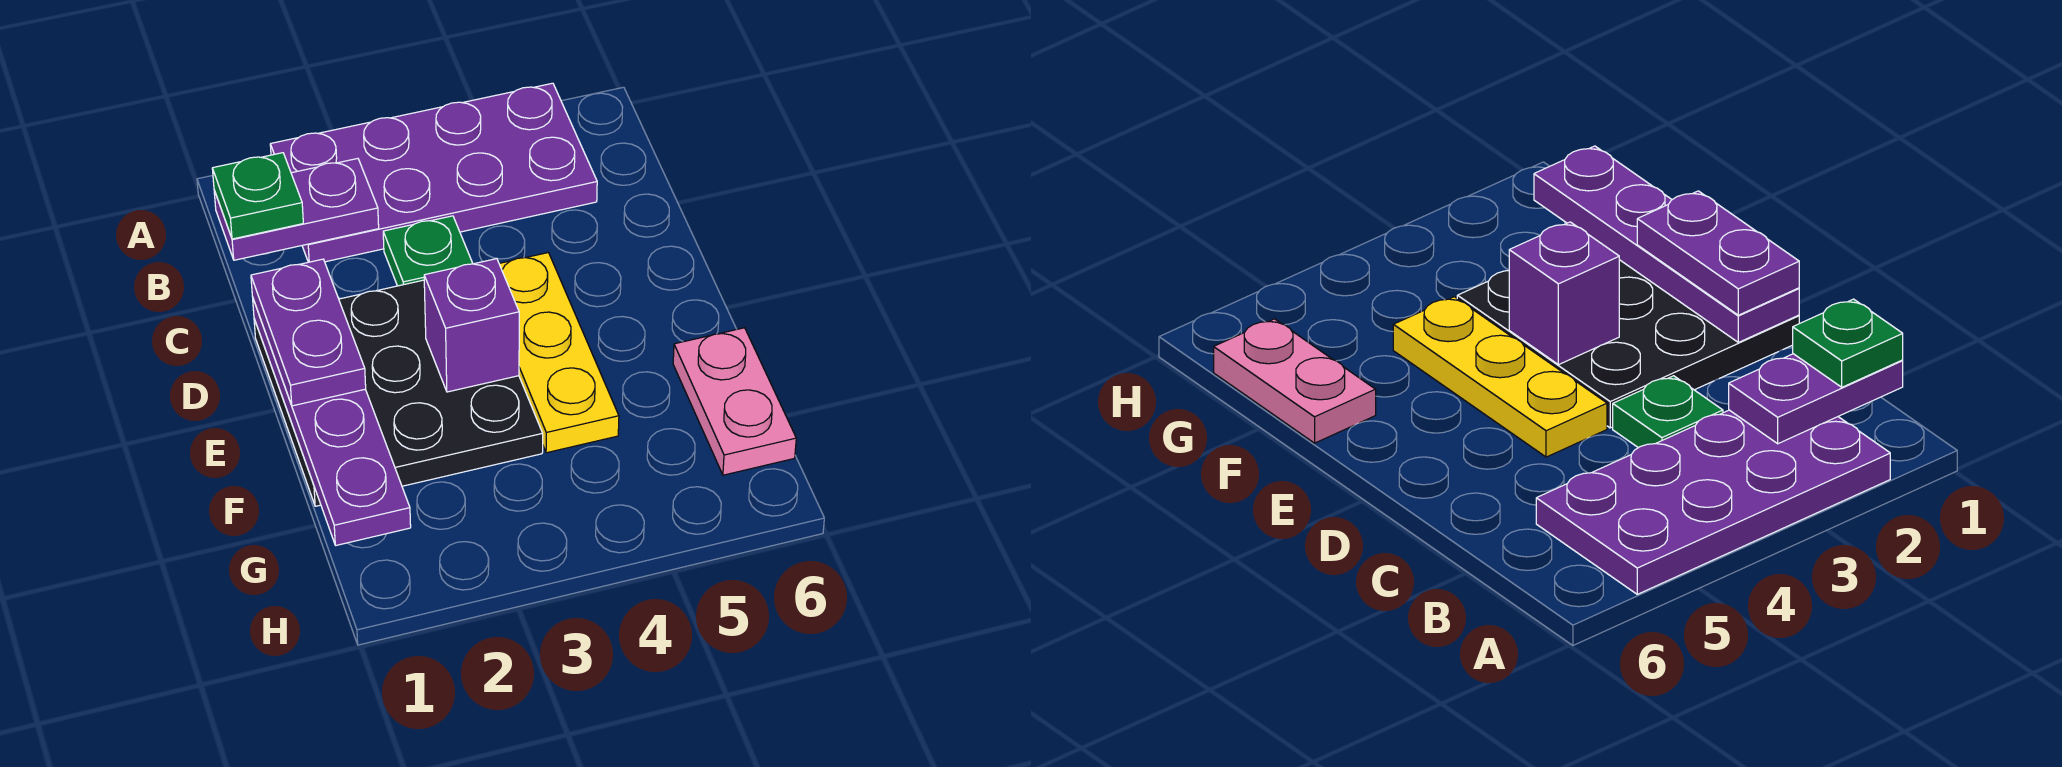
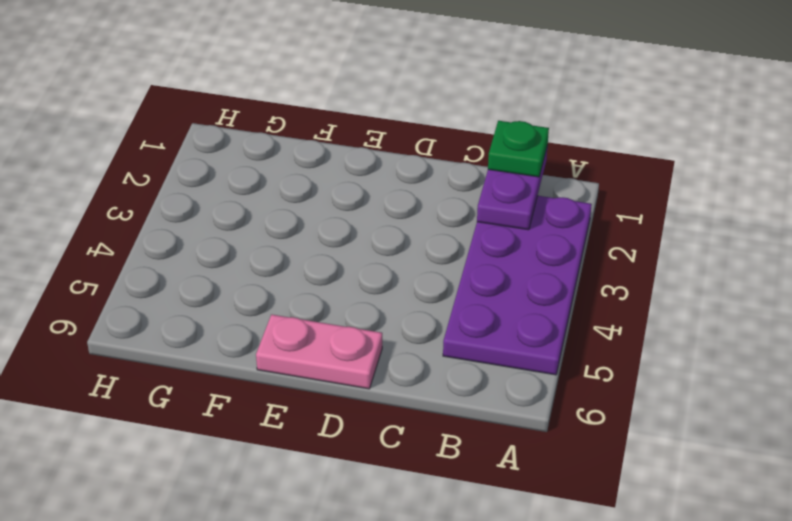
pink plate D6:E6 level 1 -> pink plate F6:G6 level 1
none -> green plate C3 level 1
none -> black plate D1:F3 level 1

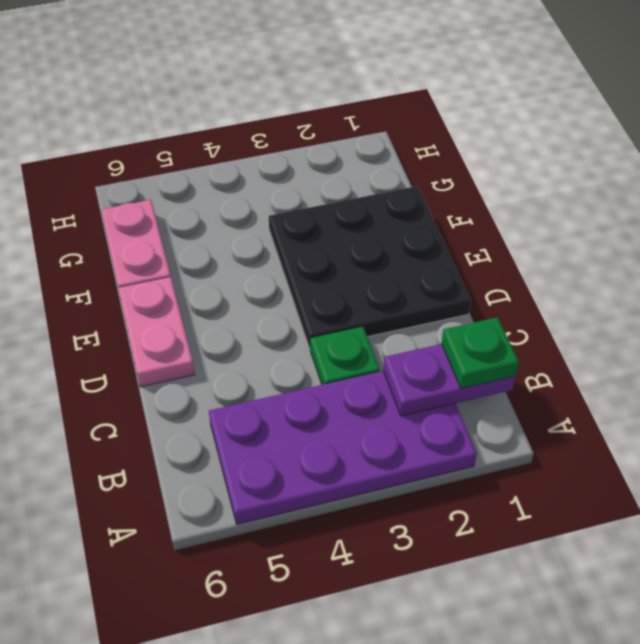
pink plate D6:E6 level 1 -> none
none -> yellow plate D4:F4 level 1
none -> purple plate D1:G1 level 2

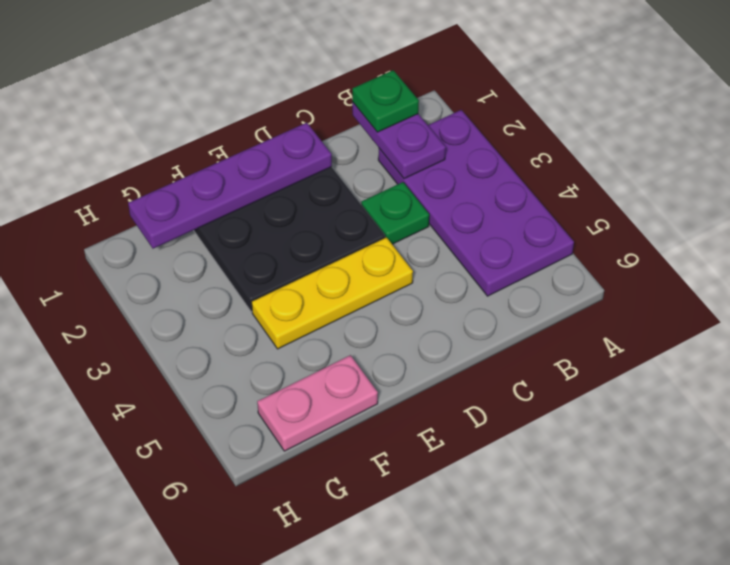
none -> purple brick E3 level 2
none -> purple plate D1:E1 level 3

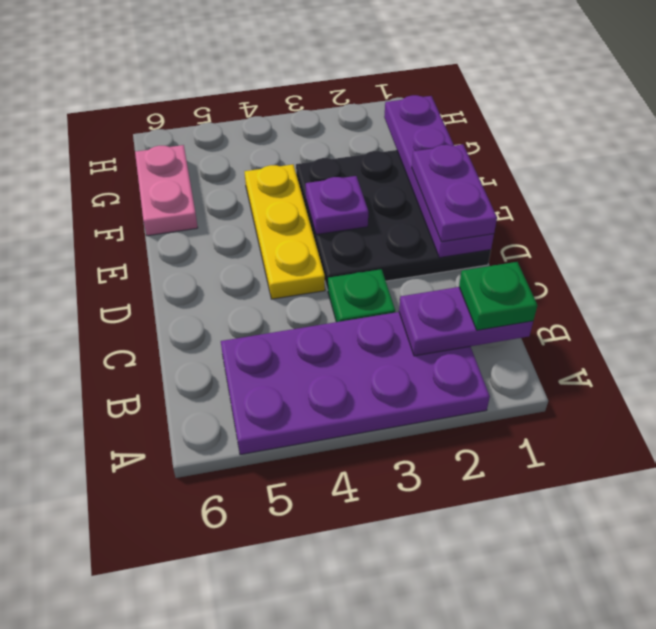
purple plate E3 level 2 -> purple brick E3 level 2

